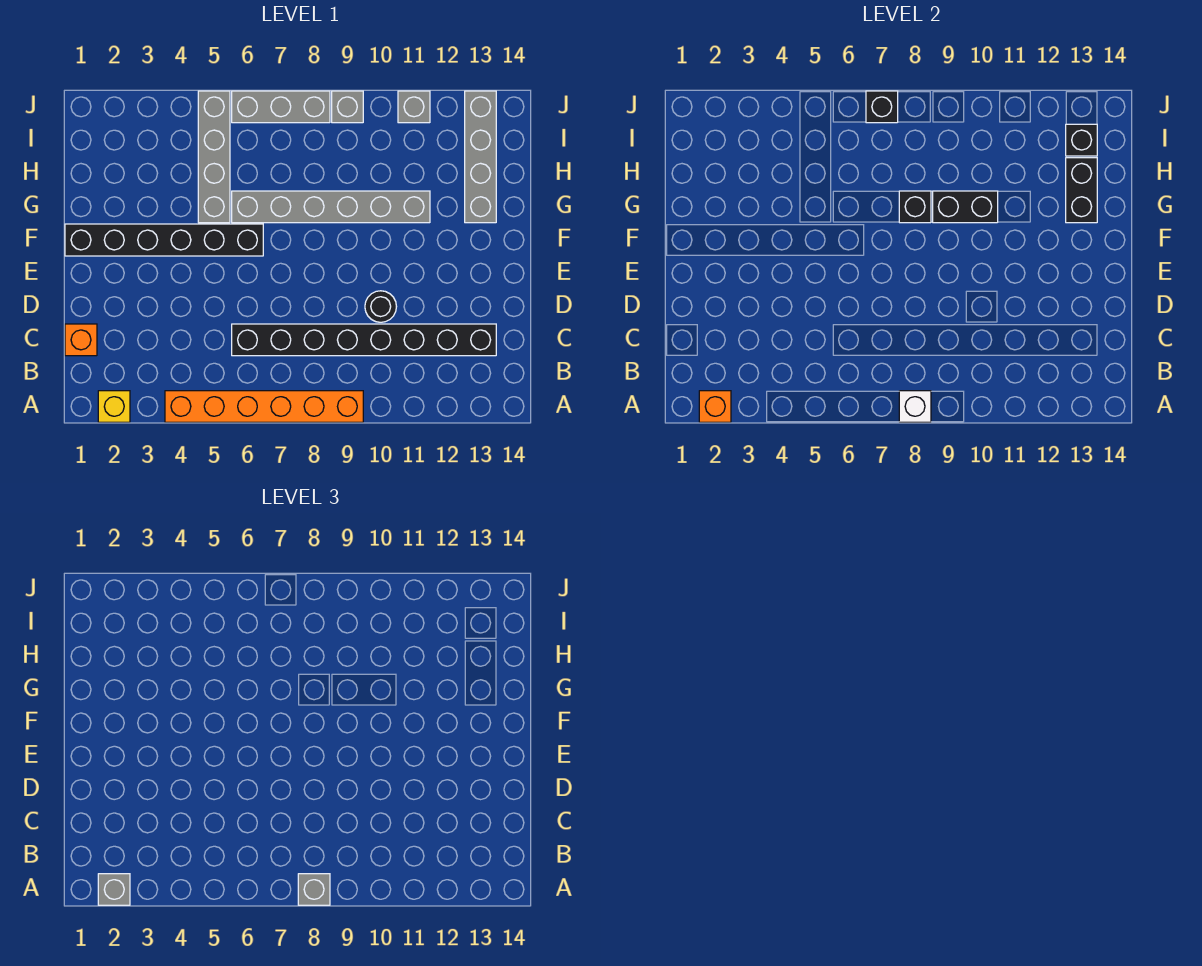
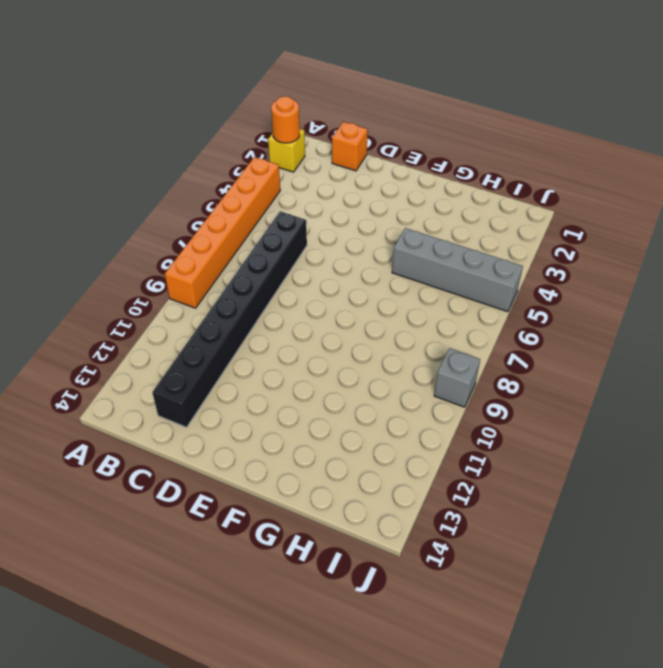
orange round brick A2 level 2 -> orange brick A2 level 2
none -> black round brick D10 level 1
none -> black brick F1:F6 level 1
none -> grey brick G6:G11 level 1

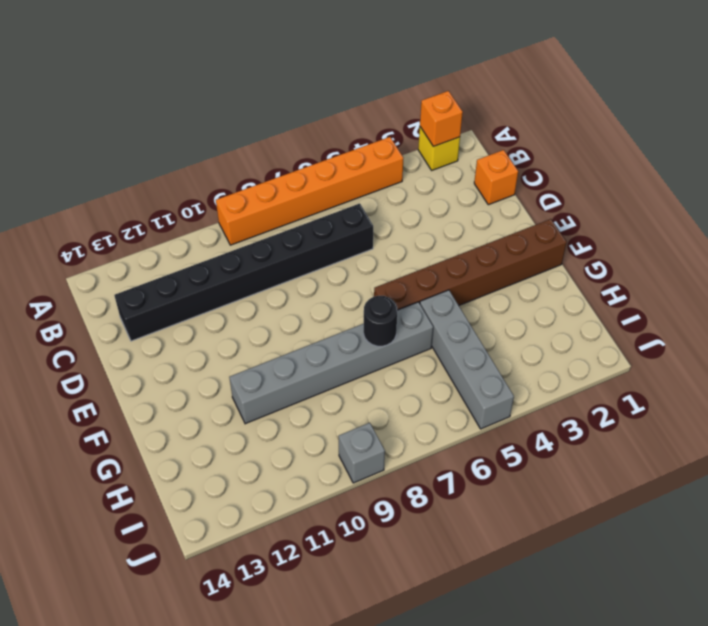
brown brick F1:F6 level 1 -> black brick F1:F6 level 1
black round brick G7 level 2 -> black round brick D10 level 1
none -> grey brick G13:J13 level 1
none -> grey brick J6:J8 level 1
none -> grey brick J11 level 1

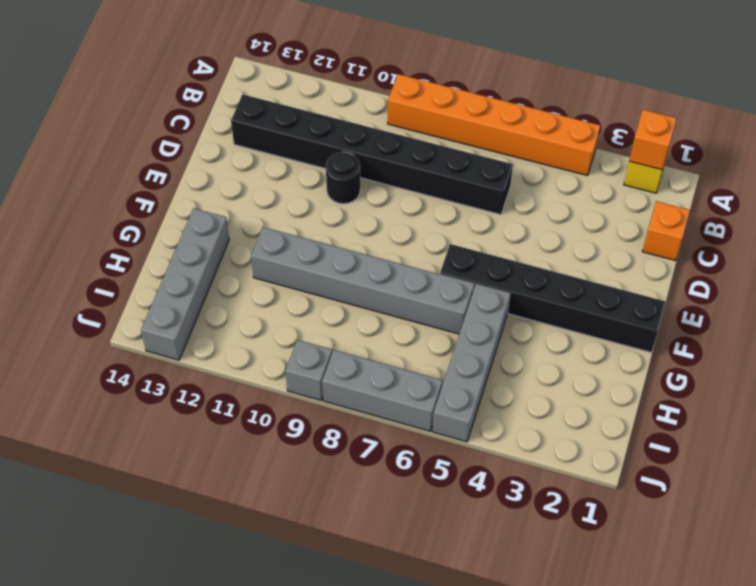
none -> grey brick J11 level 1
none -> white brick A8 level 2
none -> black brick G8 level 2

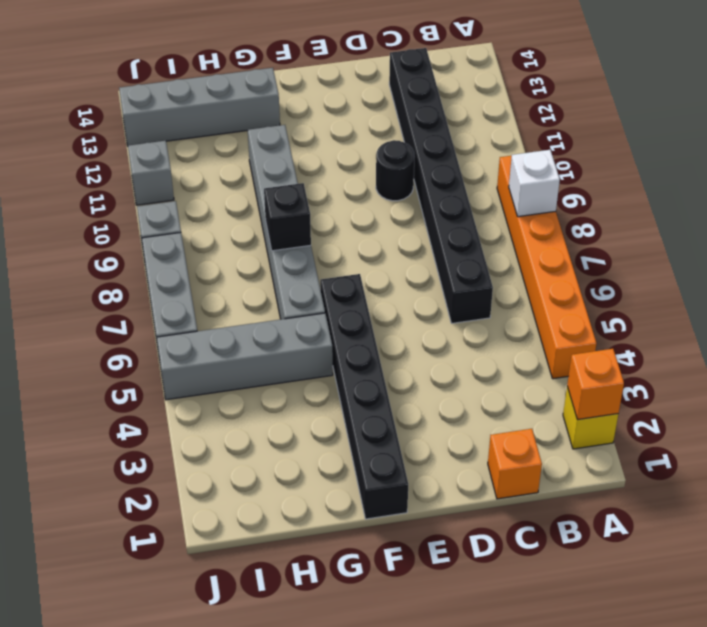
none -> black brick G9:G10 level 2
none -> black brick G13:H13 level 2
none -> black brick I13 level 2

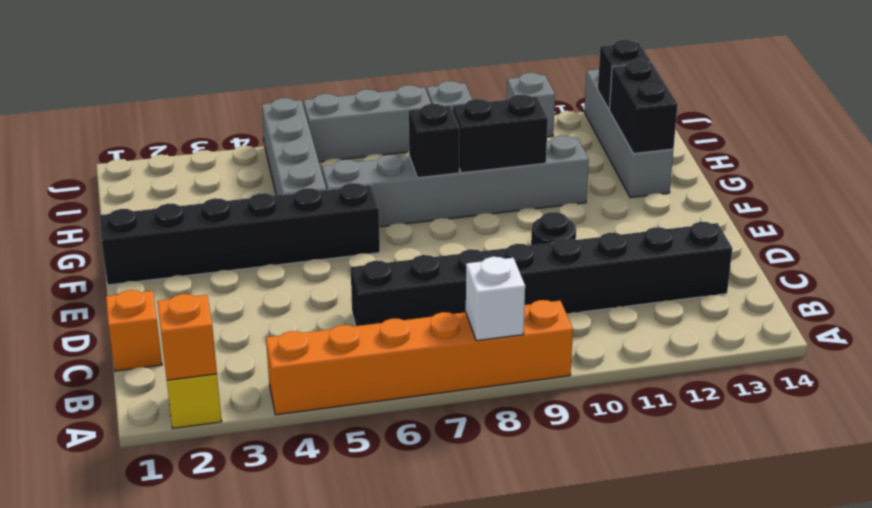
none -> black brick J7 level 2
none -> grey brick A2 level 3
none -> grey brick A8 level 3

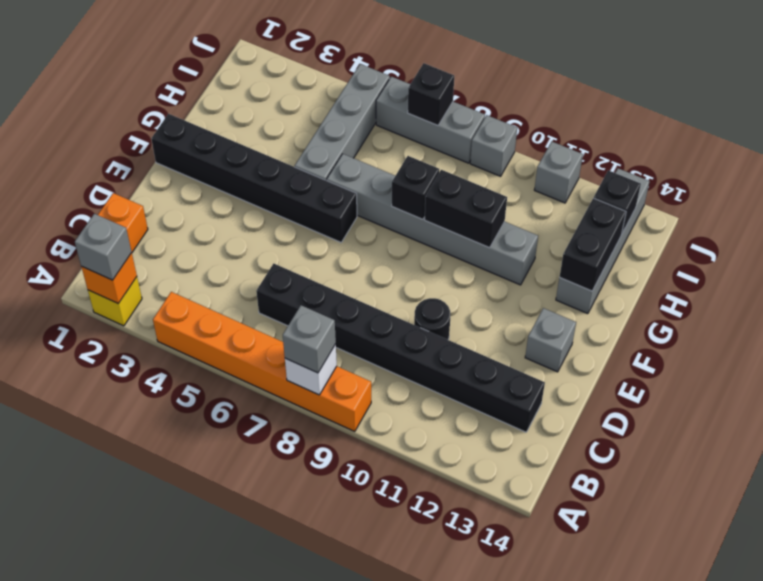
grey brick E13 level 1 -> none

